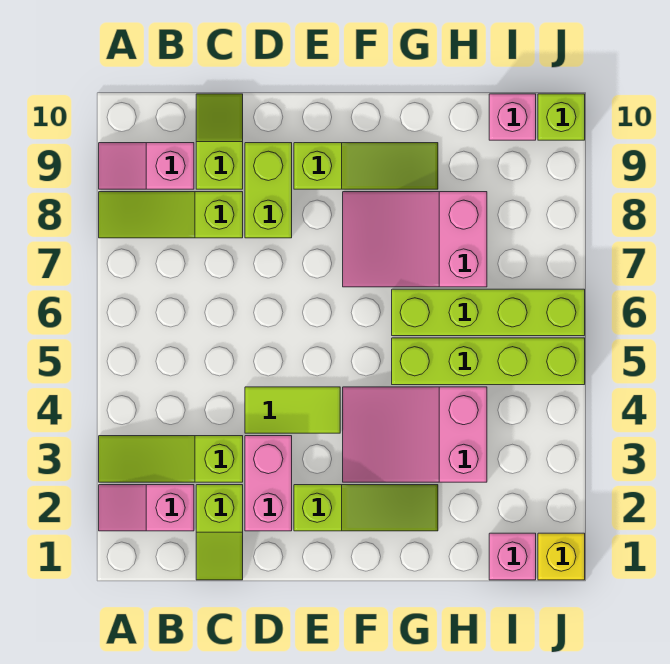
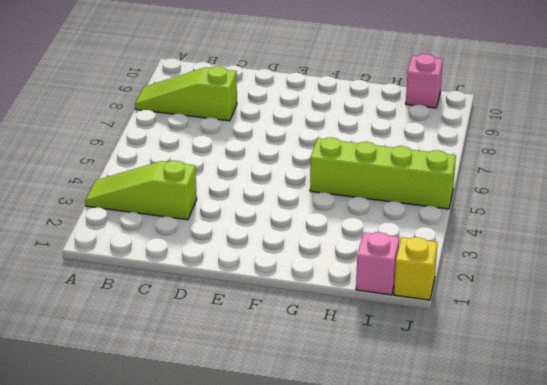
none -> pink slope A2:B2 level 1 top B
none -> pink slope A9:B9 level 1 top B
none -> lime slope C1:C2 level 1 top 2

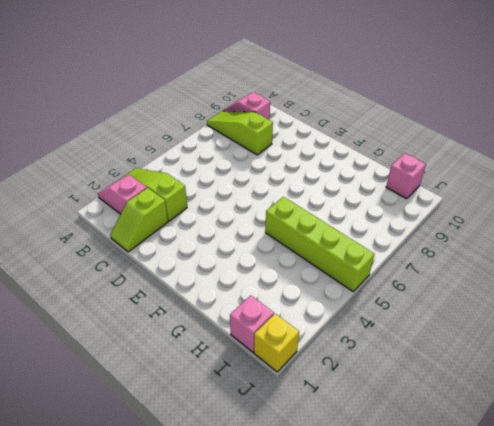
none -> lime slope C9:C10 level 1 top 9
none -> pink brick D2:D3 level 1
none -> lime tile D4:E4 level 1

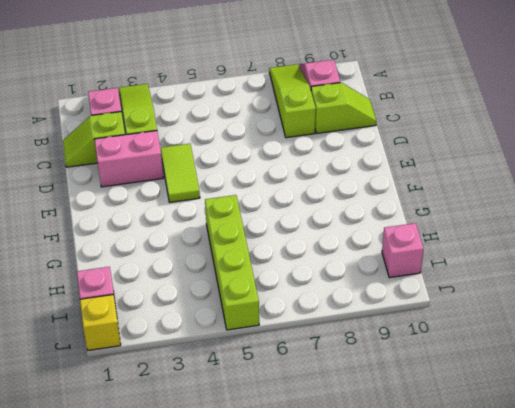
none -> lime brick D8:D9 level 1
none -> lime slope E2:G2 level 1 top E
none -> lime slope E9:G9 level 1 top E

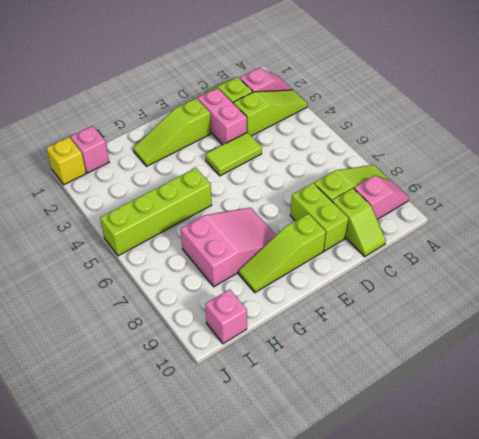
none -> pink slope F3:H4 level 1 top H
none -> lime brick G6:J6 level 1
none -> lime brick J10 level 1

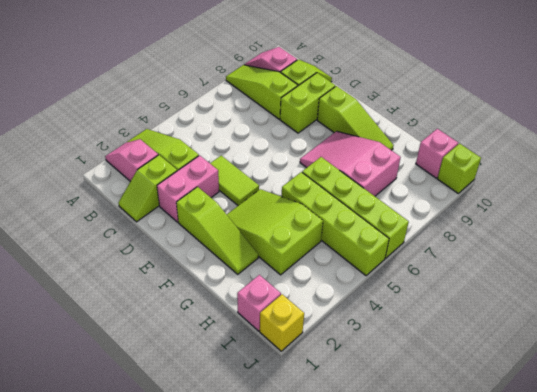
lime slope F3:H4 level 1 top H -> pink slope F3:H4 level 1 top H

